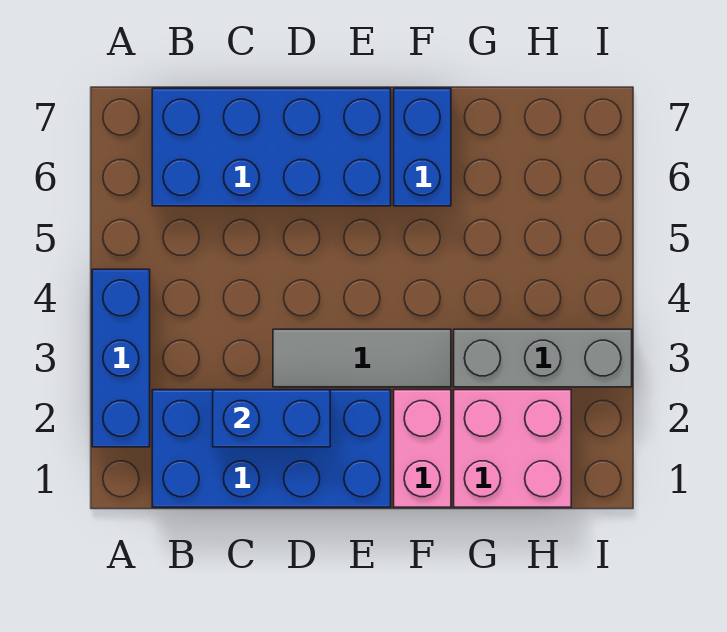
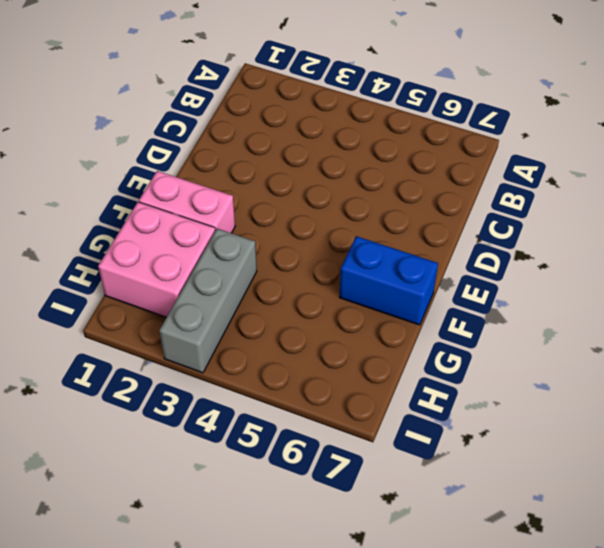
none -> blue brick A2:A4 level 1
none -> blue brick B1:E2 level 1

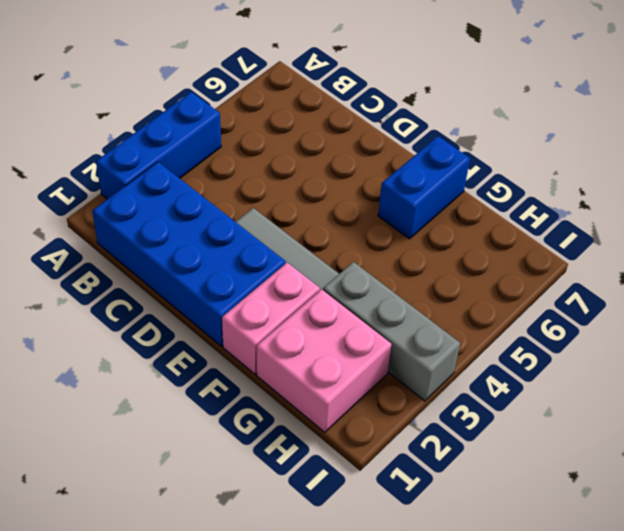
none -> blue brick B6:E7 level 1
none -> blue brick C2:D2 level 2

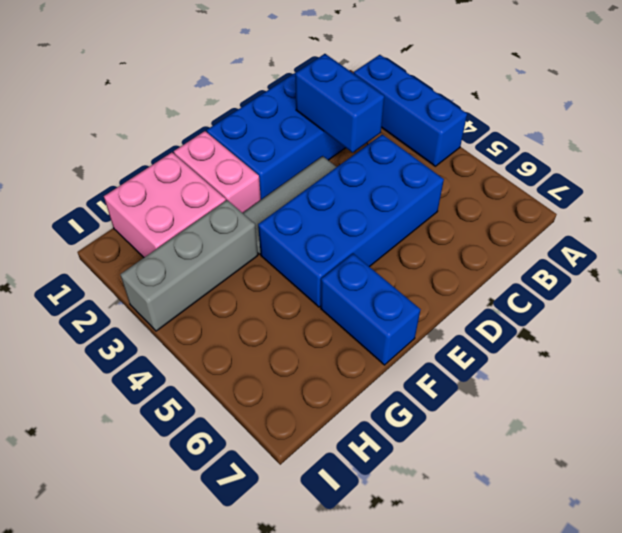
blue brick C2:C3 level 2 -> blue brick C2:D2 level 2
blue brick C4:F5 level 1 -> blue brick B6:E7 level 1

